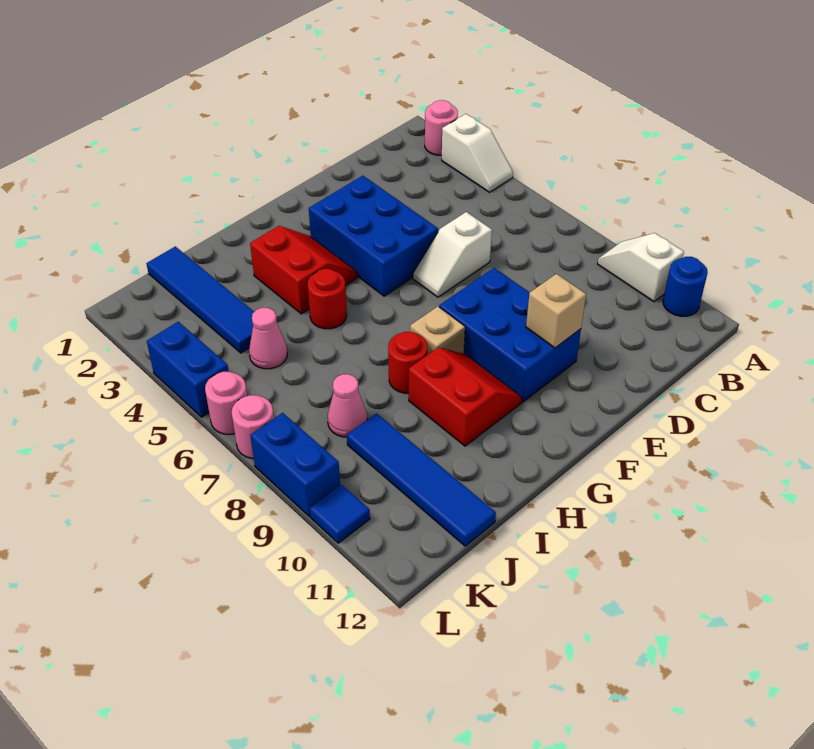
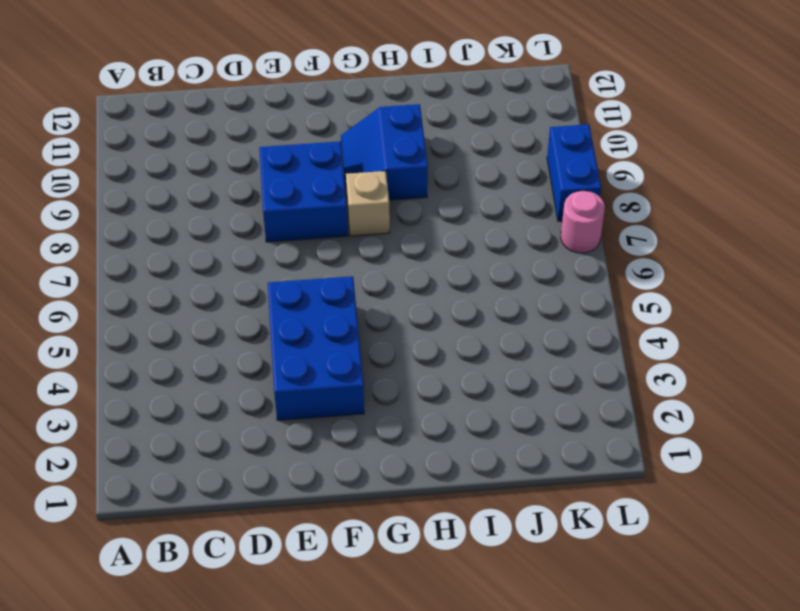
blue brick E8:F9 level 1 -> blue brick E8:F10 level 1
blue slope G9:H10 level 1 top H -> red slope G9:H10 level 1 top H
none -> pink round brick A2 level 1
none -> white slope A3:A4 level 1 top 3
none -> white slope A9:A10 level 1 top 10

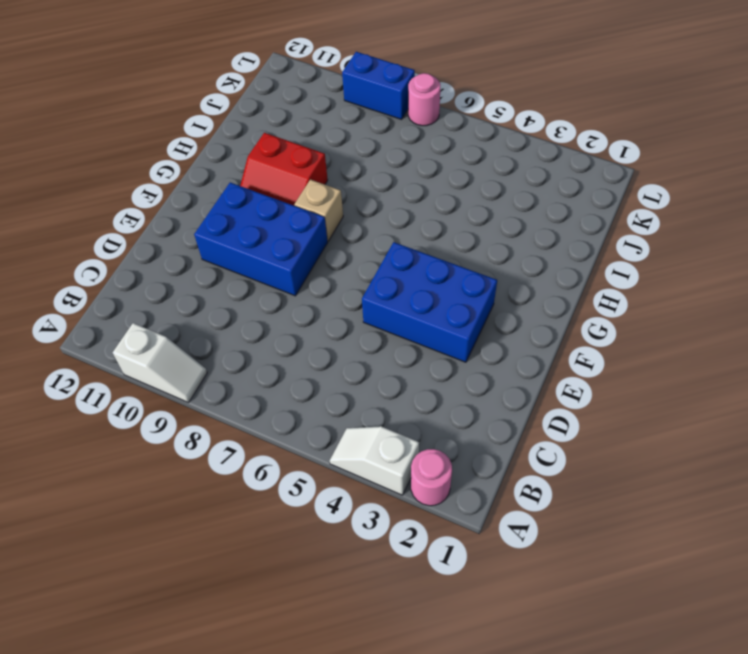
none -> blue round brick A11 level 1
none -> white slope D6:E6 level 1 top D
none -> red slope G3:H4 level 1 top H

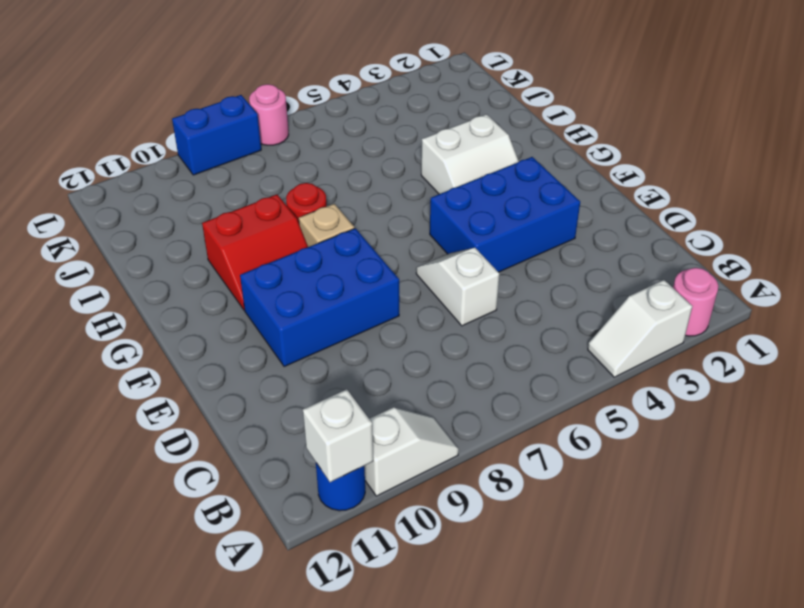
white brick A11 level 2 -> none
white slope G3:H4 level 1 top H -> red slope G3:H4 level 1 top H
none -> red round brick H5 level 1
none -> blue tile J1:J4 level 1
none -> pink cone J5 level 1

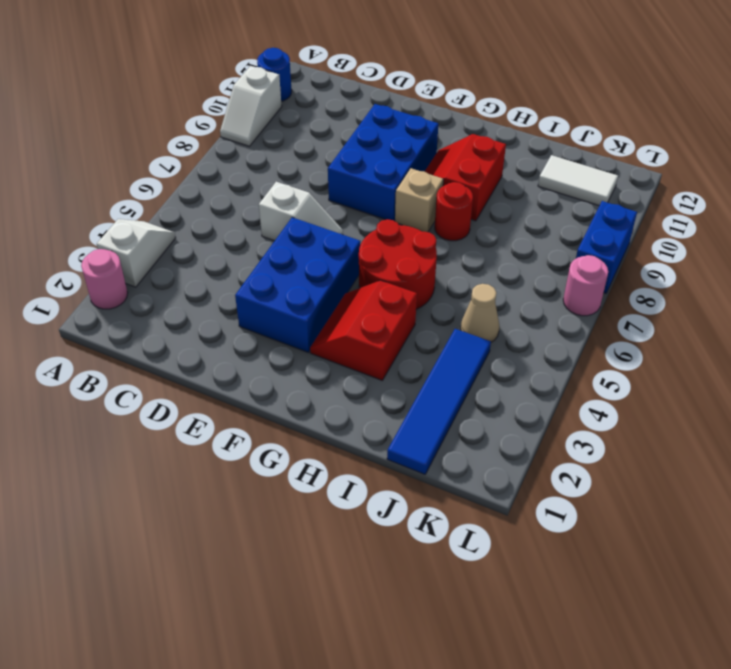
red round brick G5:H6 level 1 -> red round brick H5 level 1
tan cone J5 level 1 -> pink cone J5 level 1
white tile J11:K11 level 1 -> blue tile J9:J12 level 1
none -> pink cone J8 level 1
none -> blue brick L4:L5 level 1
none -> pink round brick L6 level 1

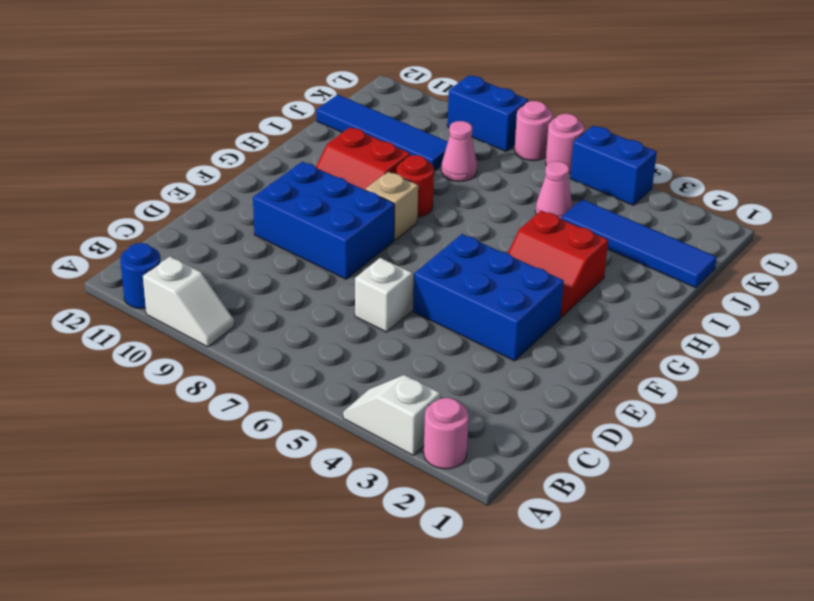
none -> red round brick H5 level 1
none -> blue tile L10 level 1
none -> tan brick E10 level 2

